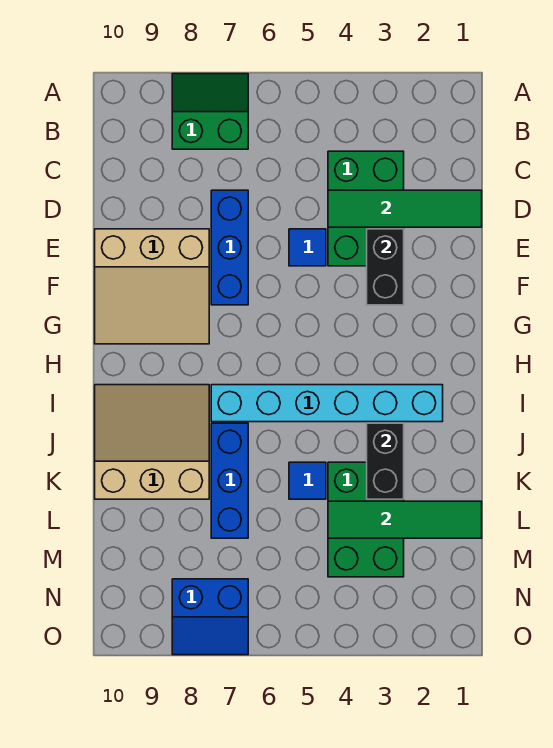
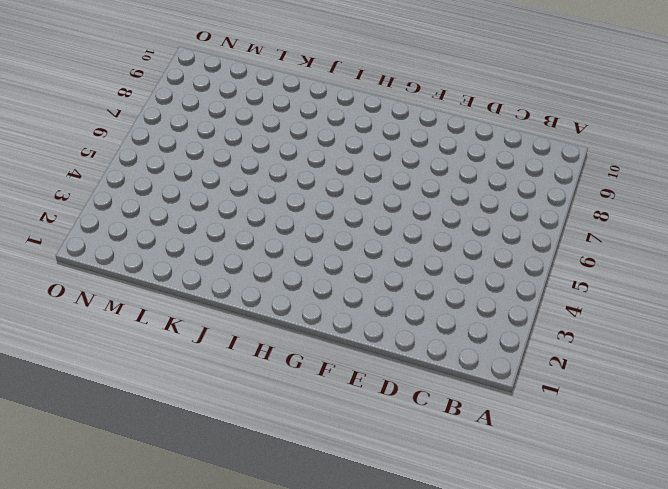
none -> green slope A7:B8 level 1 top B
none -> green brick C3:E4 level 1
none -> blue brick D7:F7 level 1

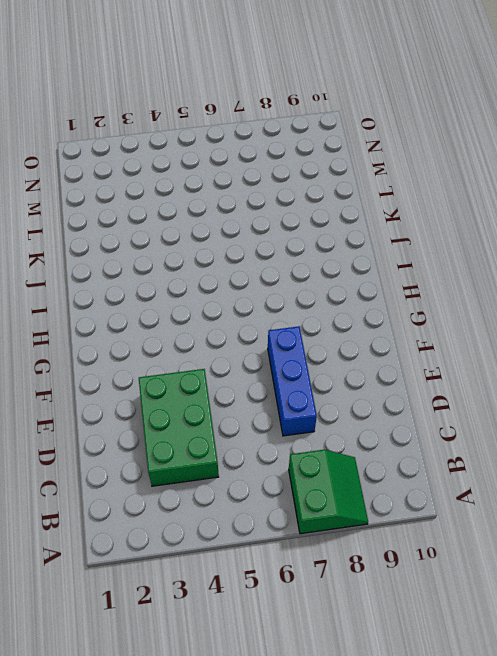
green slope A7:B8 level 1 top 7 -> green slope A7:B8 level 1 top B
none -> blue tile E5 level 1
none -> tan slope E8:G10 level 1 top E
none -> cyan brick I2:I7 level 1

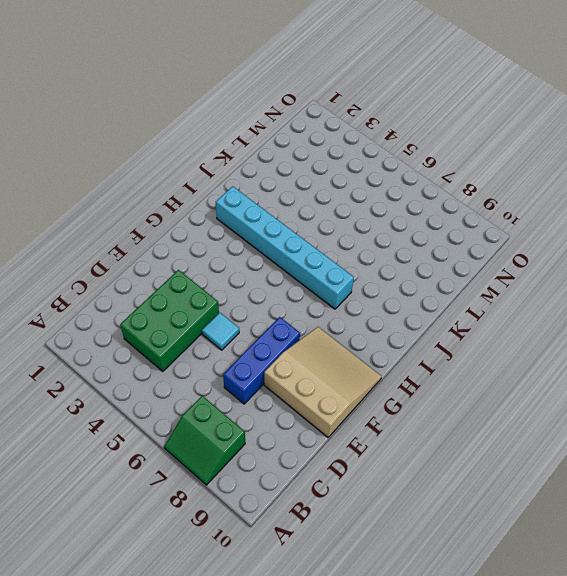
cyan tile E5 level 1 -> blue tile E5 level 1
none -> tan slope I8:K10 level 1 top K
none -> blue brick J7:L7 level 1
none -> green brick K3:M4 level 1

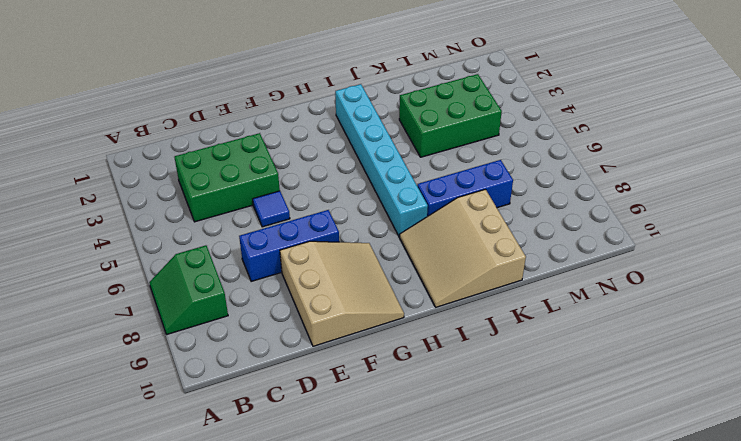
none -> blue tile K5 level 1
none -> blue slope N7:O8 level 1 top N
none -> green tile D1:D4 level 2

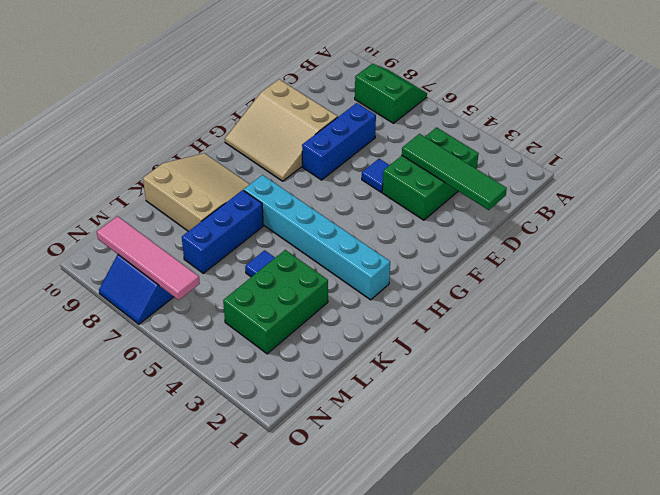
pink tile N6:N9 level 2 -> none
none -> black brick E3:F3 level 2
none -> black brick J3:K3 level 2
none -> green tile L1:L4 level 2

